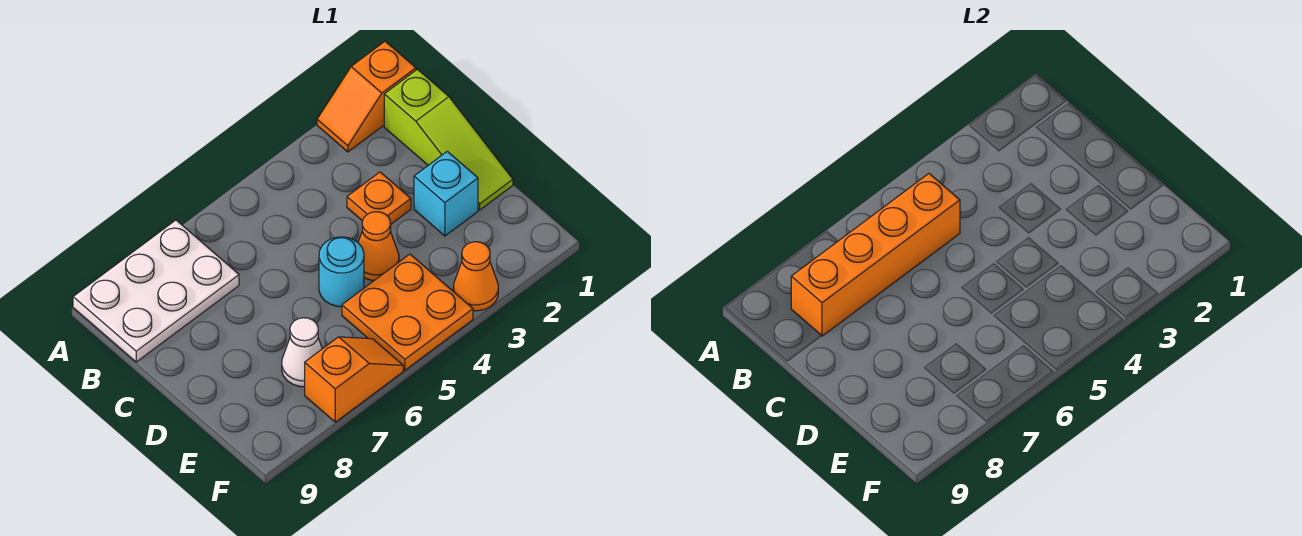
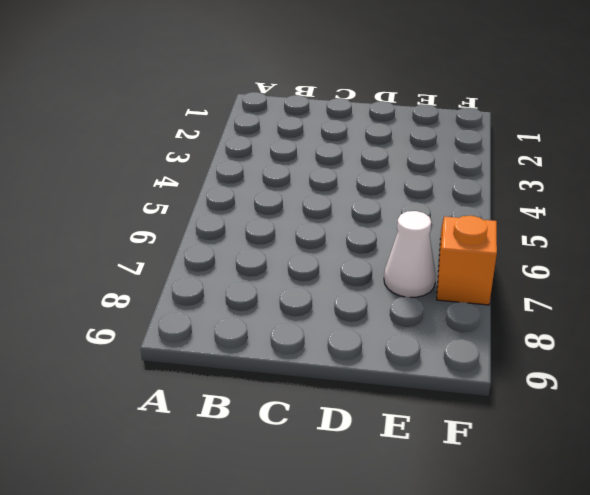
none -> orange slope A1:A2 level 1 top 1
none -> white plate A7:B9 level 1
none -> lime slope B1:D1 level 1 top B

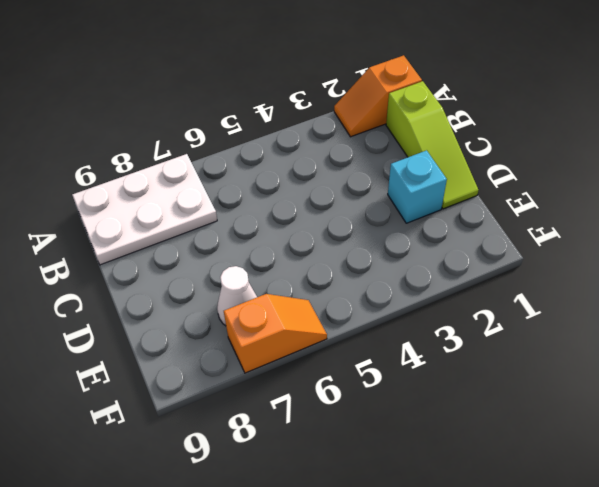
none -> orange plate C3 level 1
none -> orange cone D4 level 1
none -> cyan round brick D5 level 1

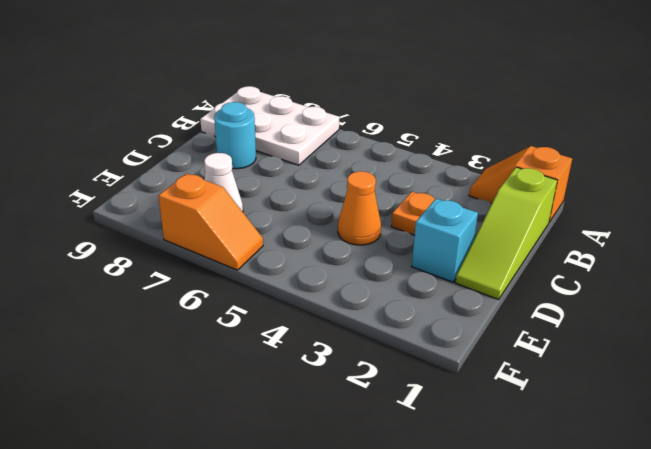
cyan round brick C8 level 1 -> cyan round brick D5 level 1
none -> orange plate E4:F5 level 1
none -> orange cone F3 level 1
none -> orange brick B5:B8 level 2

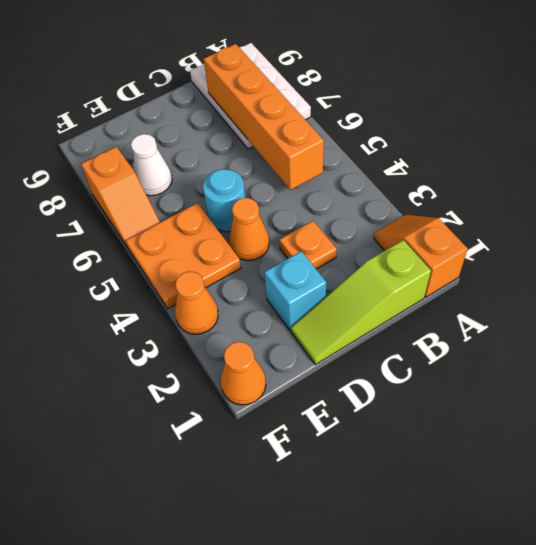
orange cone F1 level 1 -> none

